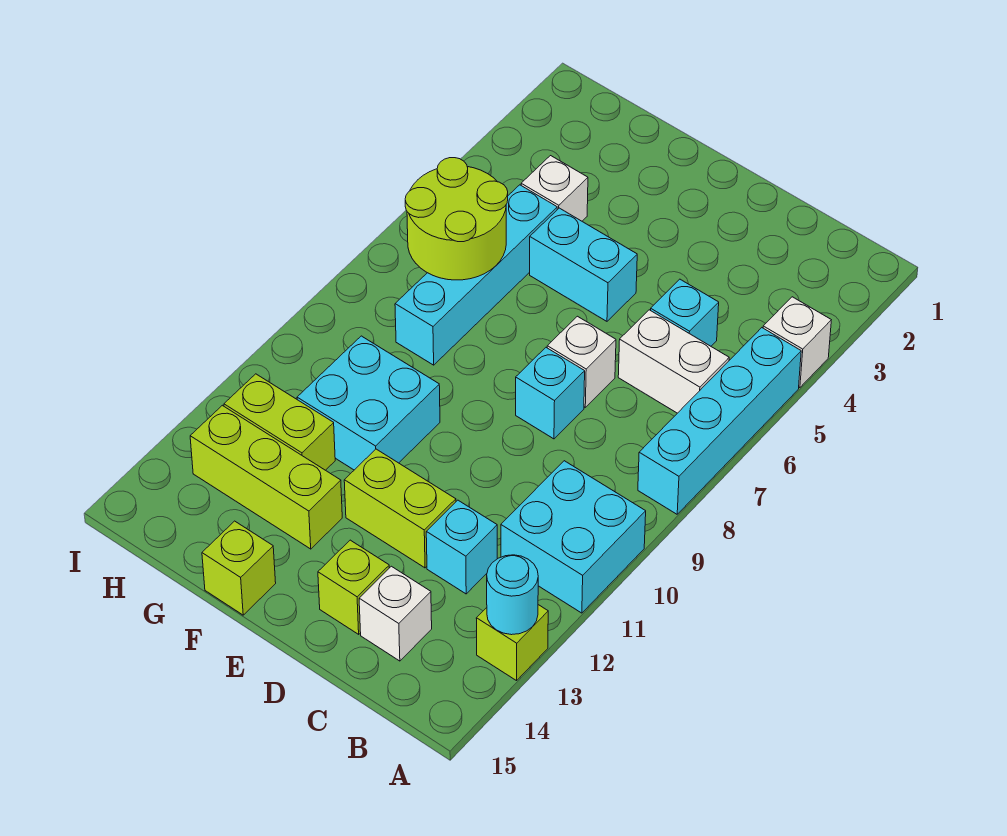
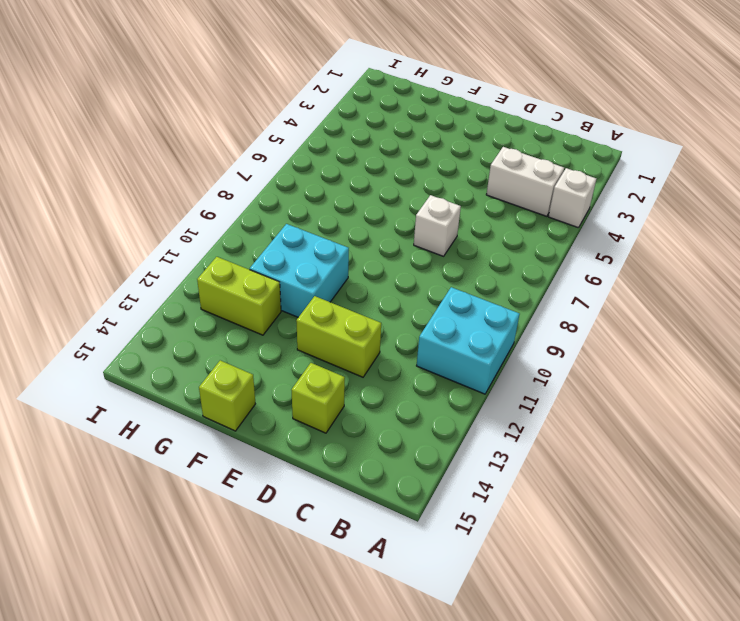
white brick B4:C4 level 1 -> white brick B6:C6 level 1
none -> cyan brick A5:A8 level 1
none -> lime brick A13 level 1
none -> cyan brick C5 level 1

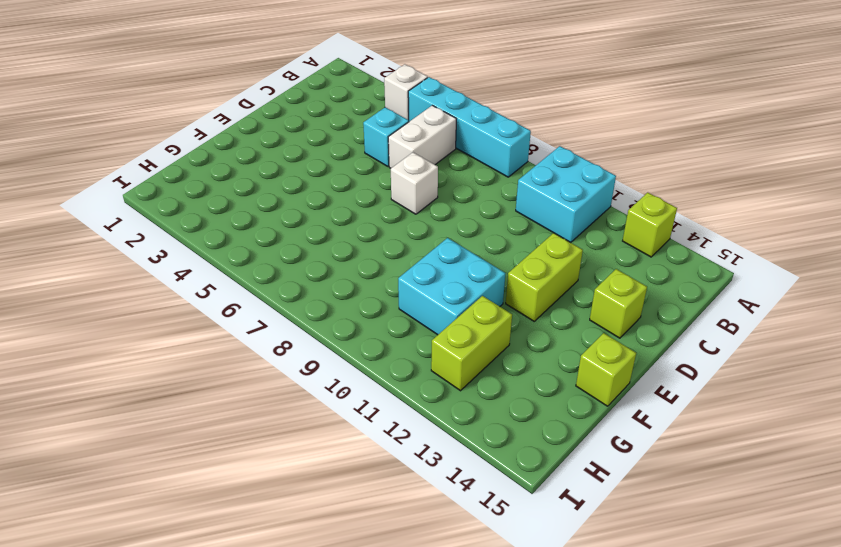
none -> cyan brick C12 level 1
none -> white brick C14 level 1
none -> cyan brick D8 level 1

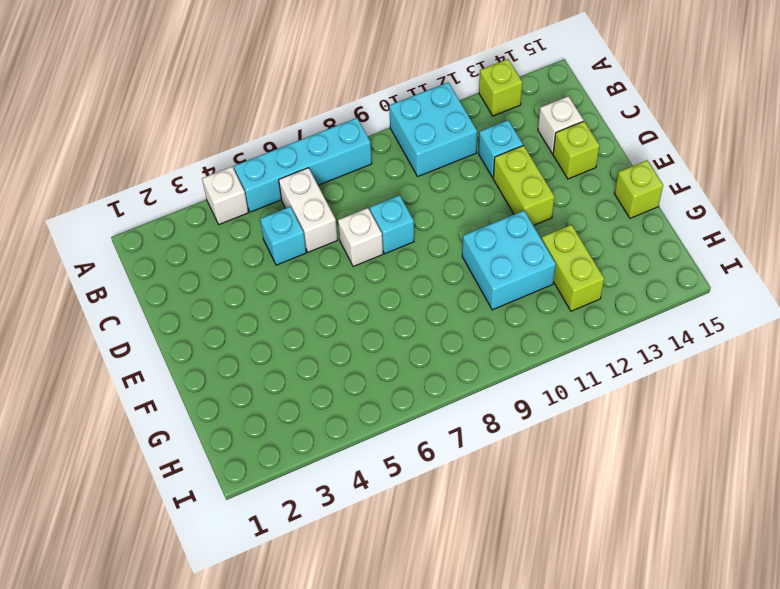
none -> cyan brick E5:F5 level 1
none -> lime brick F13:H13 level 1
none -> white brick G4 level 1

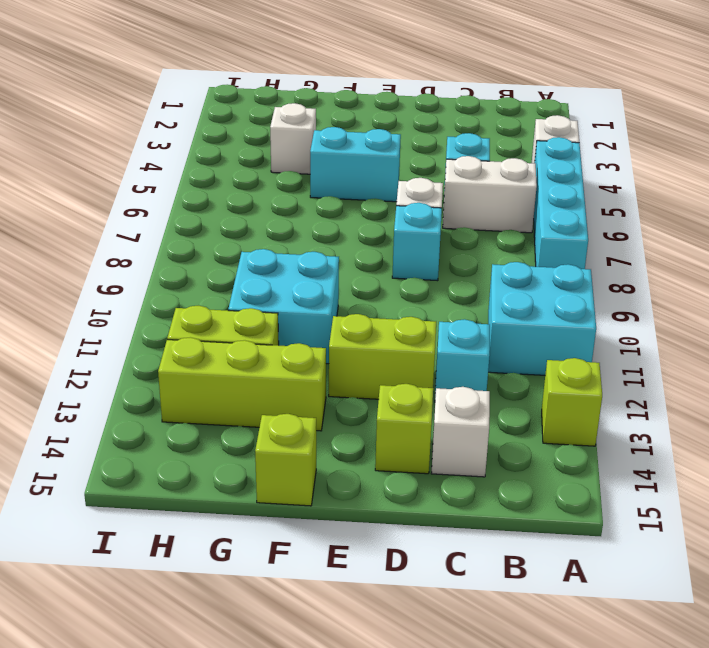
none -> cyan brick G5:G8 level 1
none -> cyan round brick A13 level 2
none -> lime round brick G6:H7 level 2

